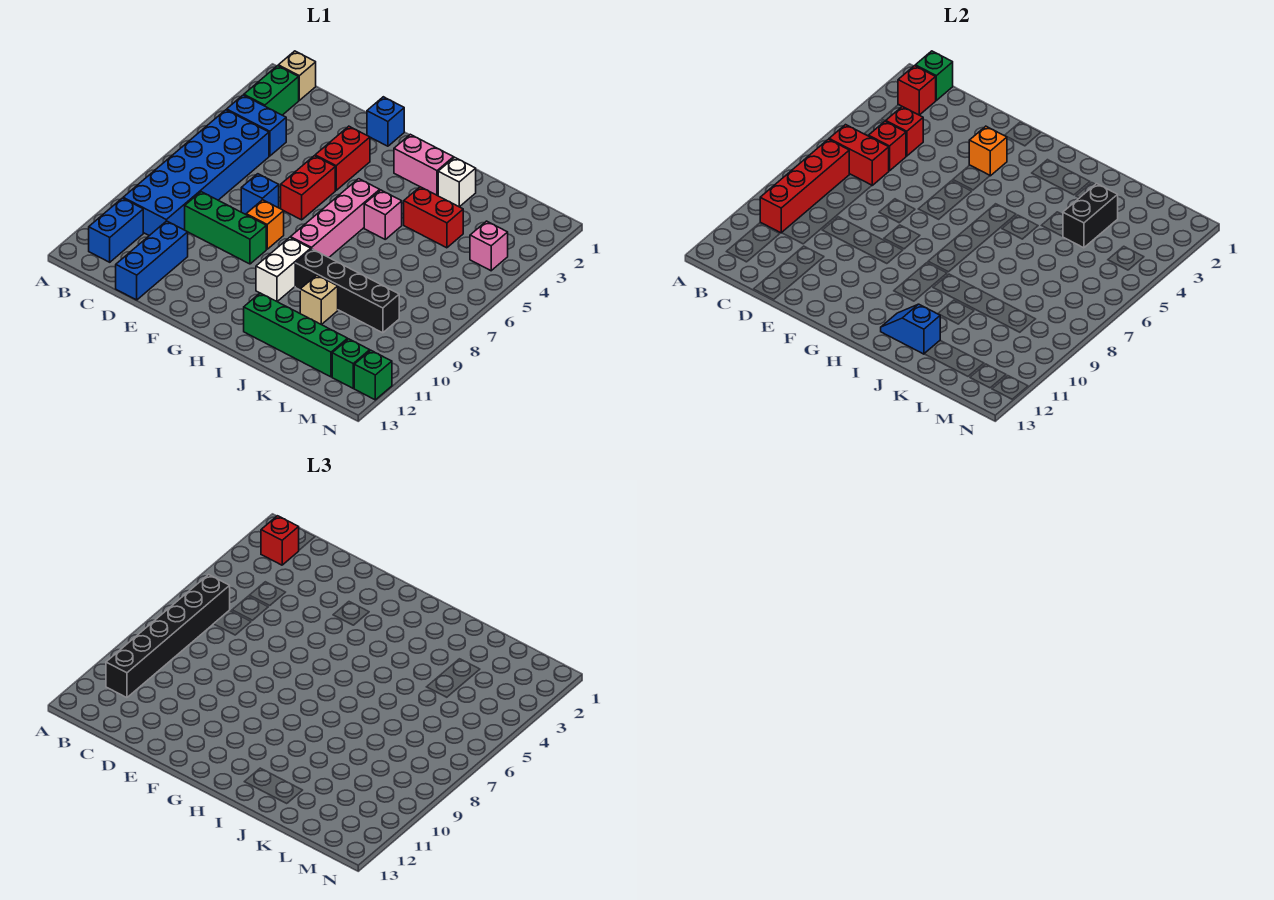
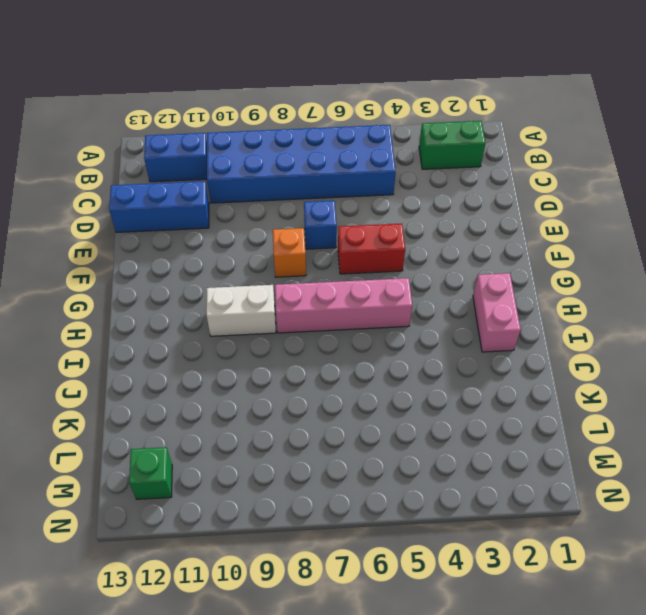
none -> tan brick B1 level 1
none -> blue brick B4:C4 level 1
none -> green brick D9:F9 level 1
none -> blue brick F1 level 1

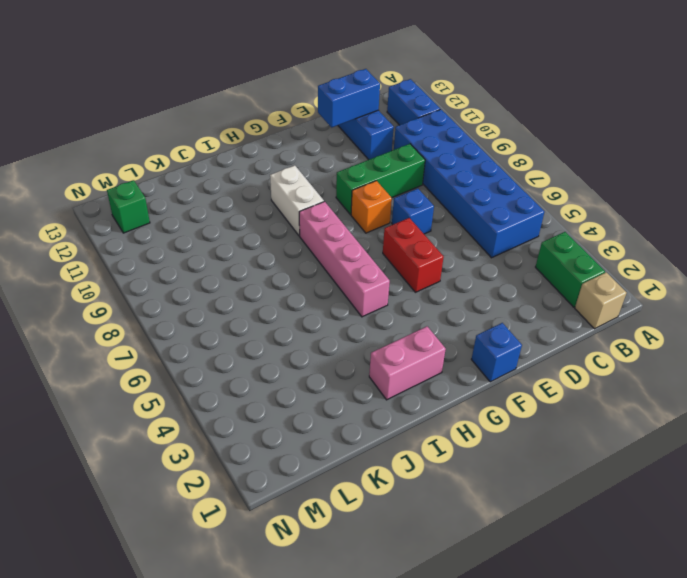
blue brick D12:E12 level 2 -> blue brick B4:C4 level 1
none -> red brick F3:F4 level 1
none -> pink brick I5 level 1
none -> black brick I9:L9 level 1
none -> green brick I12:L12 level 1

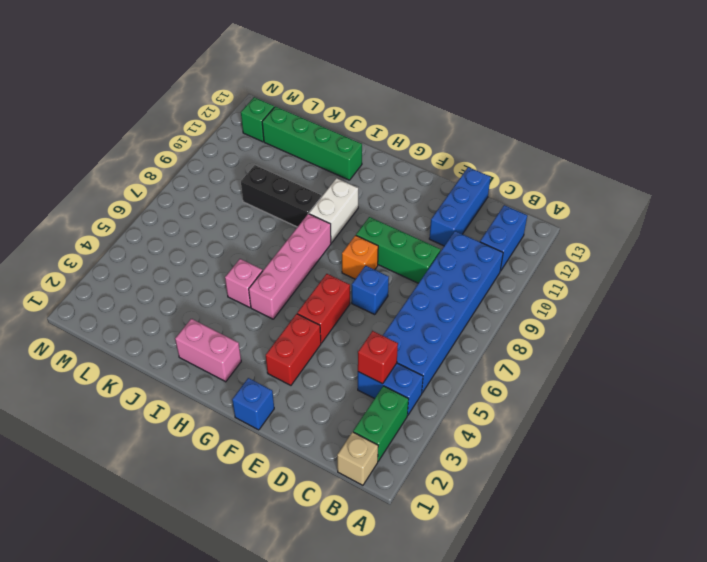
black brick I9:K9 level 1 -> black brick I9:L9 level 1
none -> white brick J2 level 1
none -> red brick J4:K4 level 1
none -> tan brick J10 level 1
none -> pink brick M4 level 1

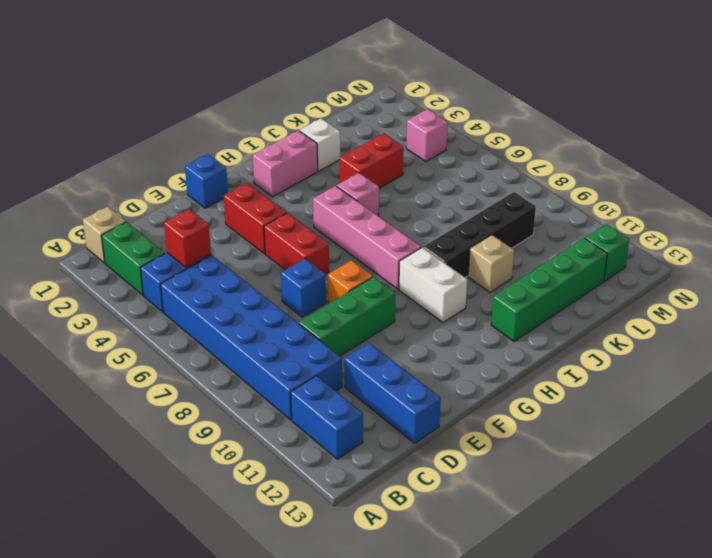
none -> green brick N12 level 1
none -> green brick B1 level 2
none -> red brick B2 level 2
none -> red brick B6:C6 level 2

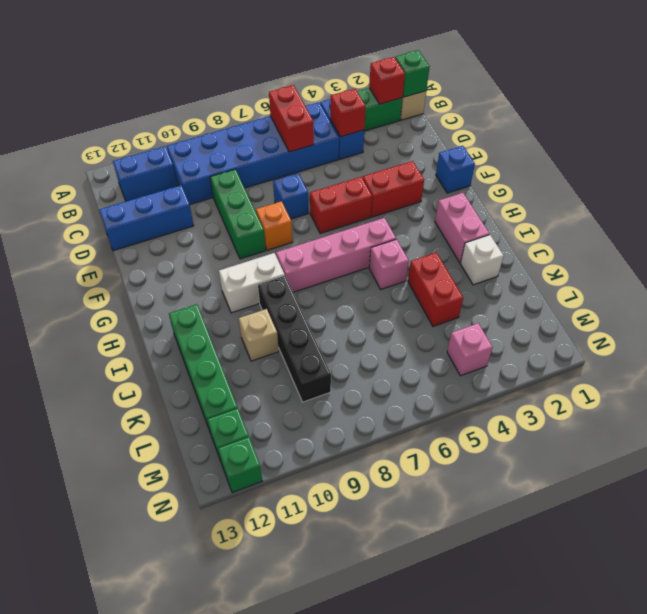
none -> red brick B7:B10 level 2
none -> red brick C5 level 2
none -> orange brick F3 level 2
none -> blue slope I12:J12 level 2 top J

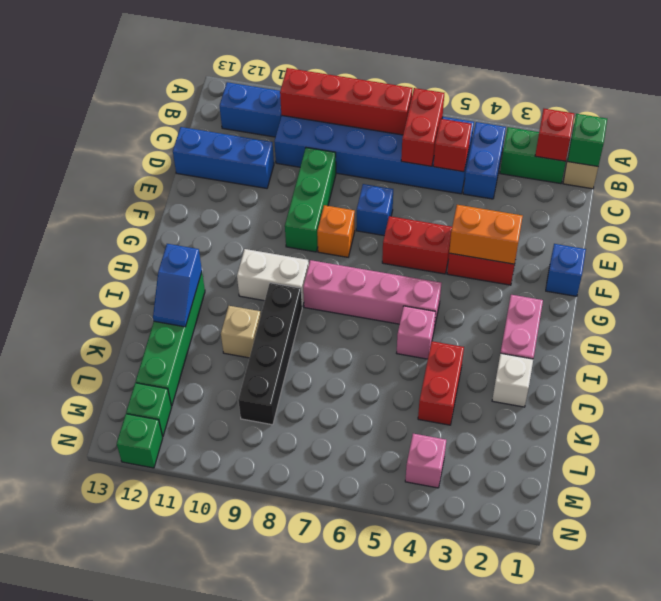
orange brick F3:F4 level 2 -> orange brick F3 level 2
blue slope I12:J12 level 2 top I -> blue slope I12:J12 level 2 top J
none -> red brick C4 level 2
none -> black brick K3:K4 level 2
none -> red brick B2 level 3
none -> black brick B6:B11 level 3

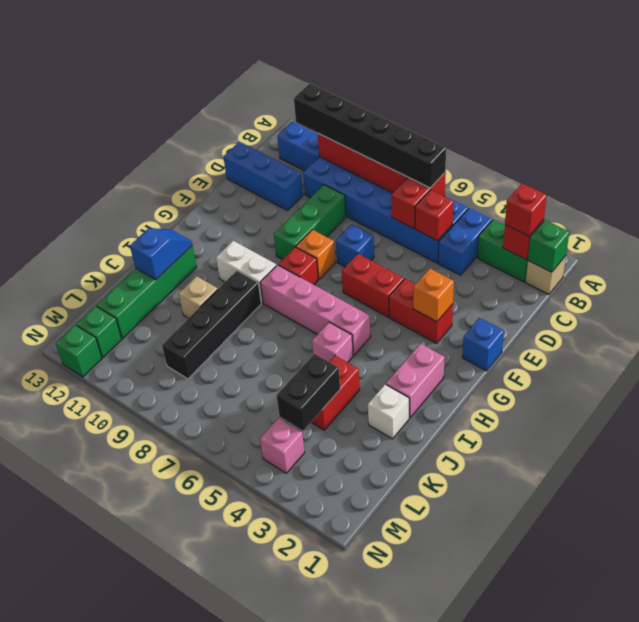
red brick G8 level 1 -> red brick C4 level 2
black brick K4:L4 level 2 -> black brick K3:K4 level 2

